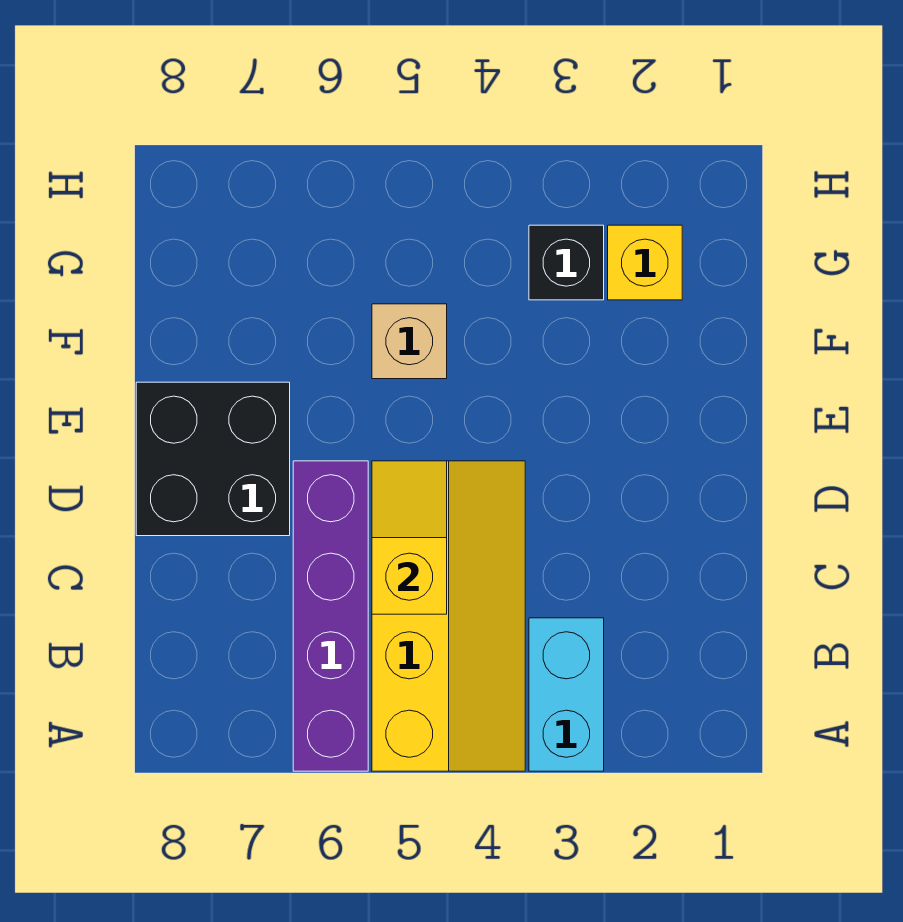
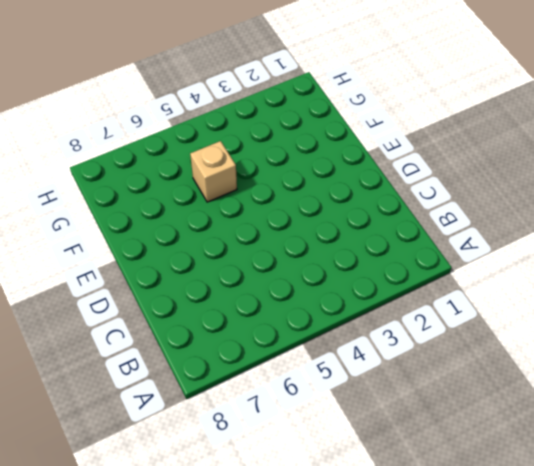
none -> cyan brick A3:B3 level 1
none -> yellow slope A4:D5 level 1 top 5

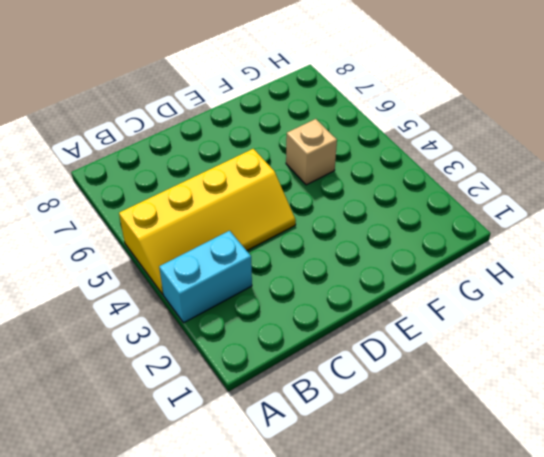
none -> purple brick A6:D6 level 1
none -> black brick D7:E8 level 1

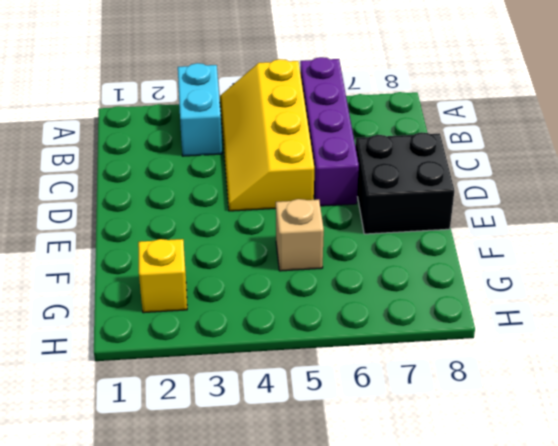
none -> black brick G3 level 1
none -> yellow slope C5:D5 level 2 top C

